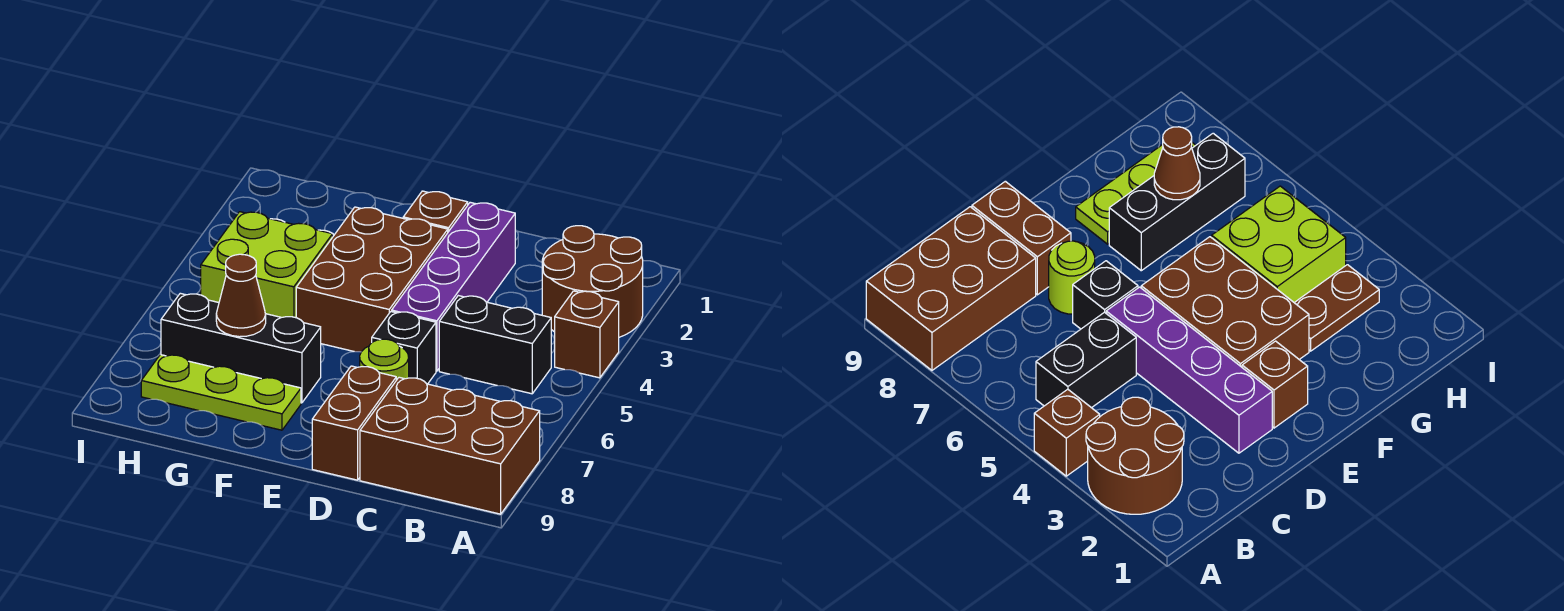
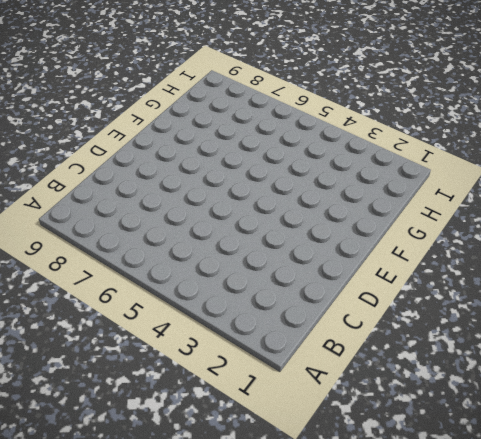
none -> brown round brick A2:B3 level 1
none -> brown brick A4 level 1
none -> brown brick A8:C9 level 1

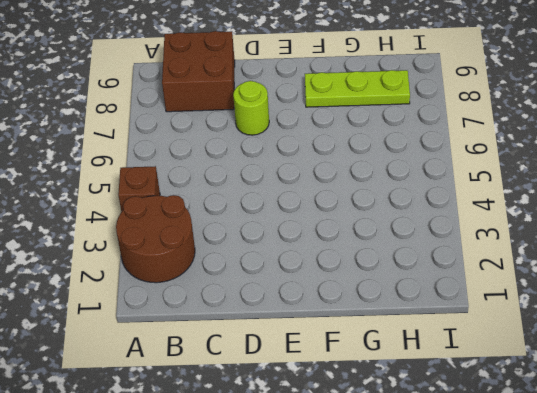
brown brick B8:C9 level 1 -> brown brick A8:C9 level 1
none -> black brick B5:C5 level 1
none -> purple brick D2:D5 level 1
none -> black brick D6 level 1

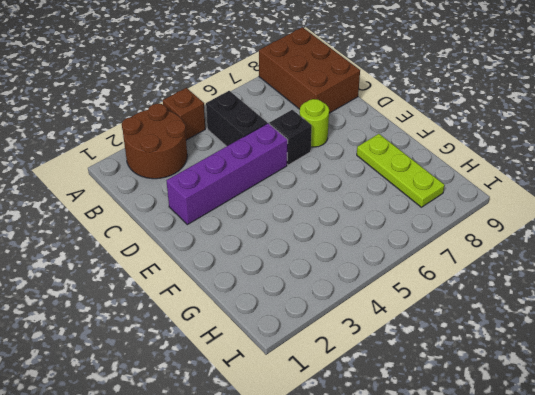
none -> brown brick D8:D9 level 1
none -> brown brick E2 level 1
none -> brown brick E3:F5 level 1

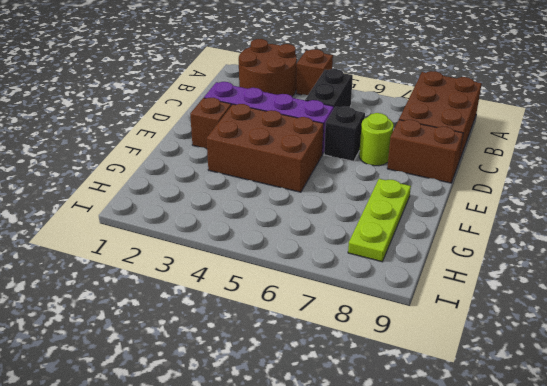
none -> black brick F7:H7 level 1
none -> brown plate G3:H3 level 1
none -> lime brick G4:H5 level 1

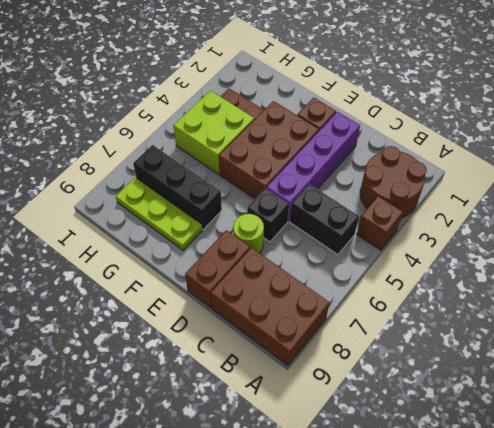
none -> brown cone G7 level 2

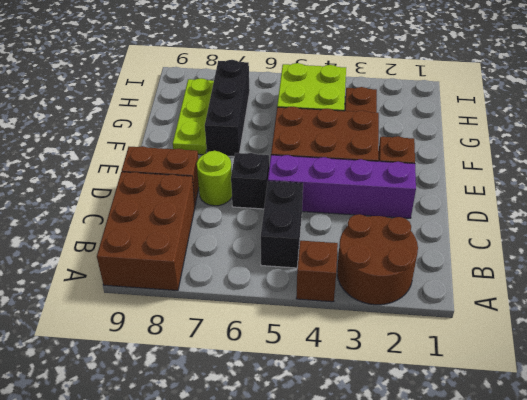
none -> brown cone G7 level 2

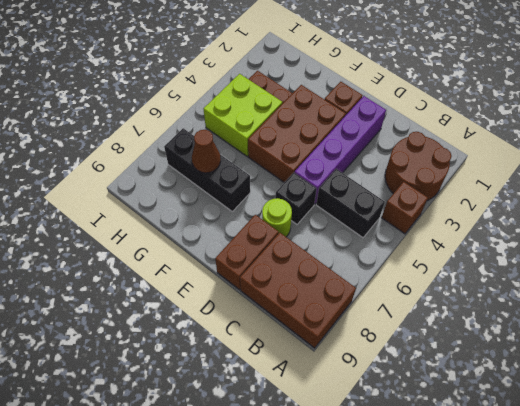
none -> lime plate F8:H8 level 1

